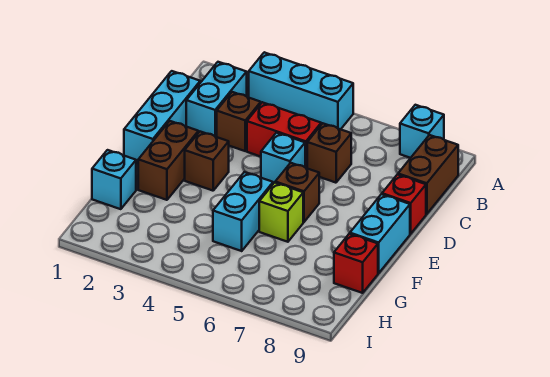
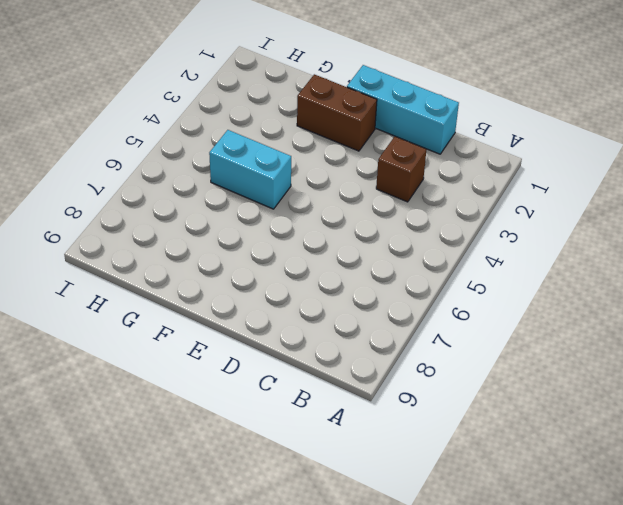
none -> cyan brick A3:A5 level 1
none -> cyan brick A8 level 1
none -> cyan brick B2:C2 level 1

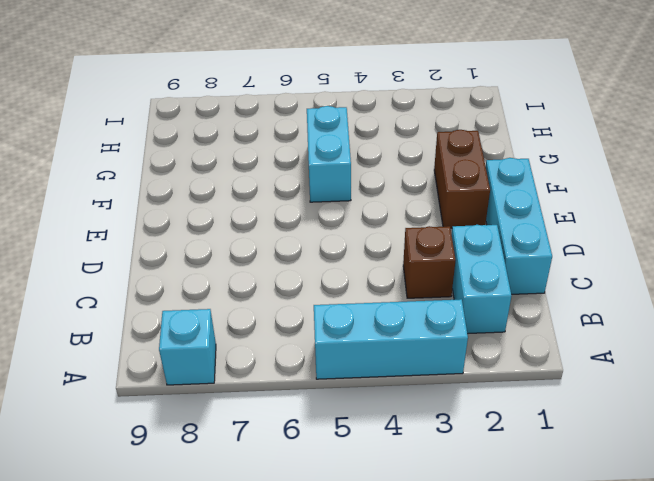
none -> brown brick B9:C9 level 1
none -> red brick C4:C5 level 1
none -> brown brick C6 level 1

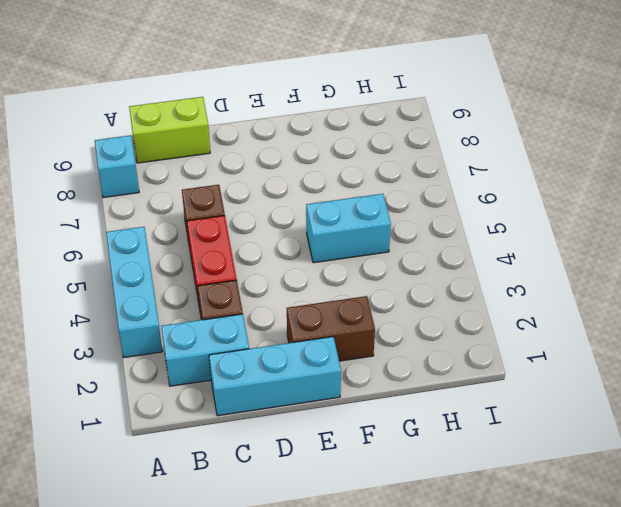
lime brick B9:C9 level 1 -> brown brick B9:C9 level 1
none -> cyan brick D5 level 1
none -> red brick D9 level 1
none -> brown brick E3 level 1

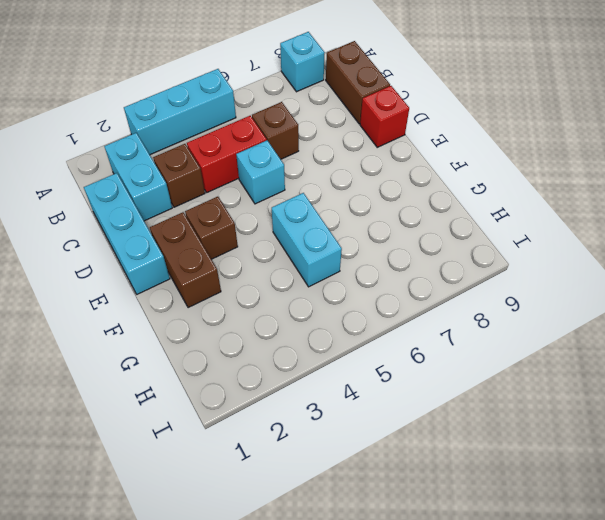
none -> brown brick E6 level 1
none -> cyan brick E9:F9 level 1
none -> lime brick F6 level 1

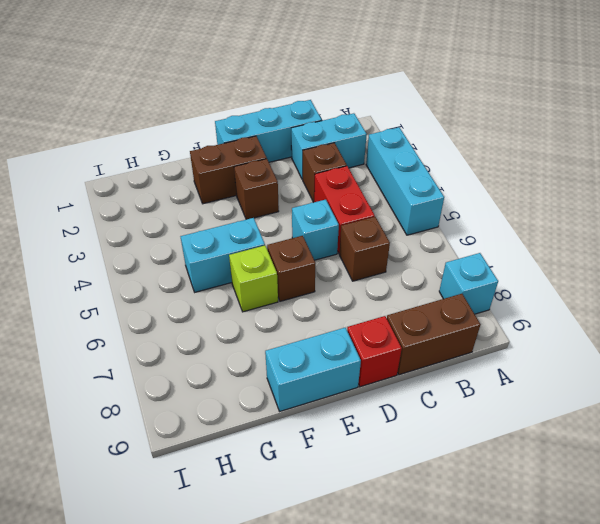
none -> cyan brick G1 level 1
none -> red brick G9 level 1

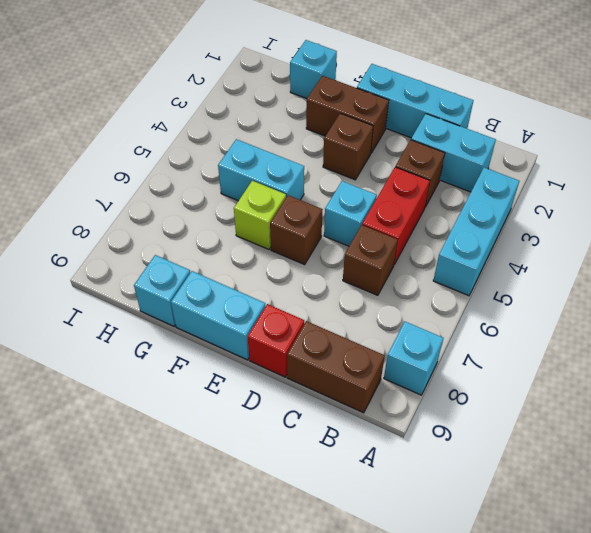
cyan brick G9 level 1 -> red brick G9 level 1

